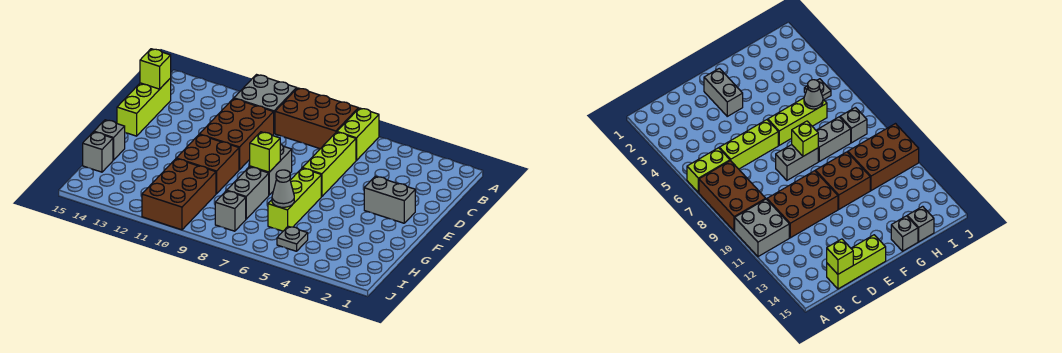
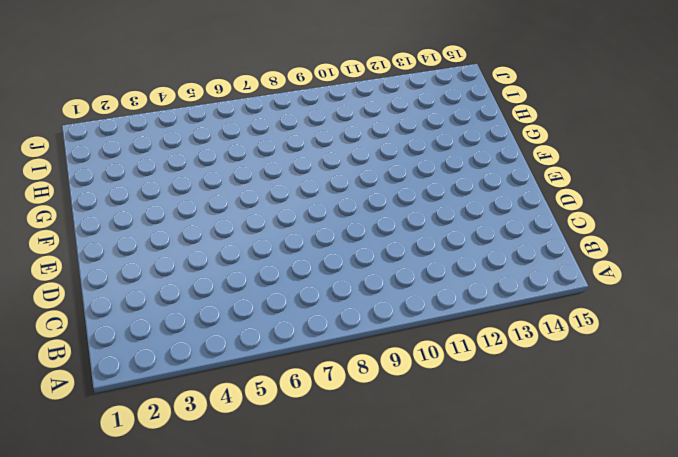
none -> lime brick A6:B6 level 1
none -> brown brick A7:B9 level 1
none -> grey brick A10:B11 level 1

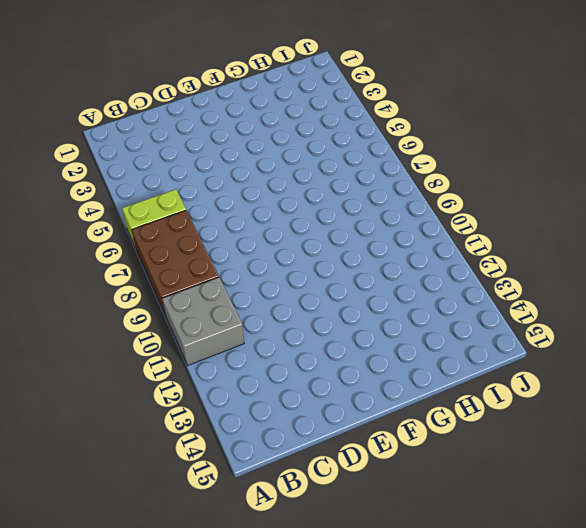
none -> lime brick C6:E6 level 1
none -> brown brick C10:E11 level 1
none -> lime brick C15:E15 level 1

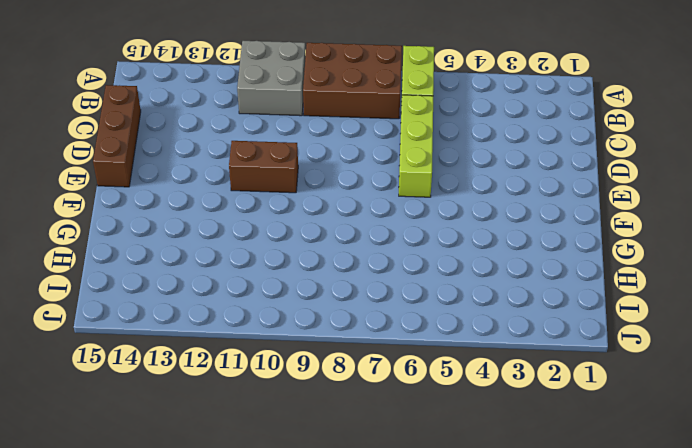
brown brick C15:E15 level 1 -> lime brick C15:E15 level 1
brown brick E10:E11 level 1 -> brown brick C10:E11 level 1
none -> grey brick E2:E3 level 1
none -> grey brick E8:F8 level 1
none -> lime brick F6:H6 level 1

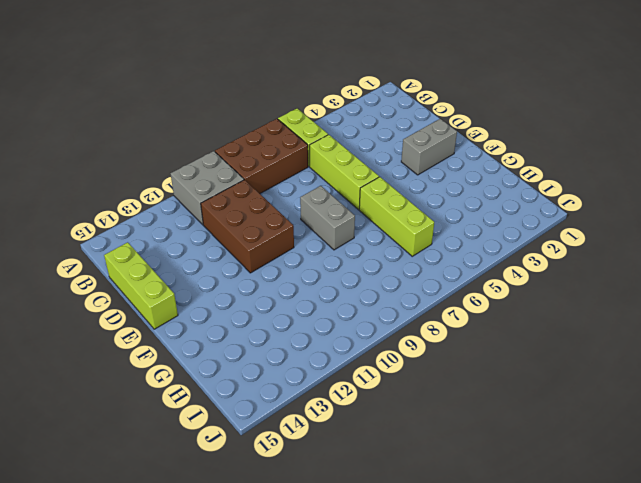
none -> brown brick F10:G11 level 1
none -> grey brick G8:H8 level 1
none -> grey brick G15 level 1

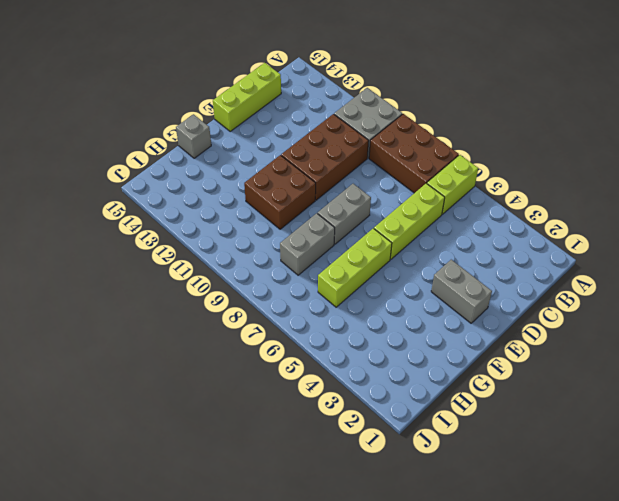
none -> brown brick H10:J11 level 1
none -> grey brick H15 level 1
none -> grey plate I5 level 1

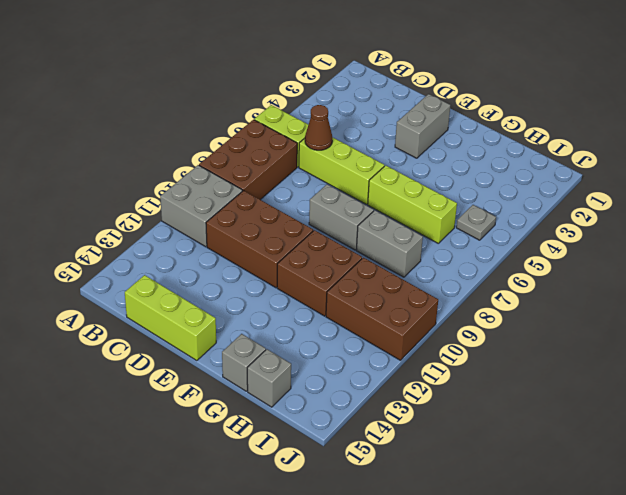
brown cone C6 level 2 -> none
none -> grey brick I8 level 1
none -> lime brick C15 level 2
none -> lime brick F8 level 2

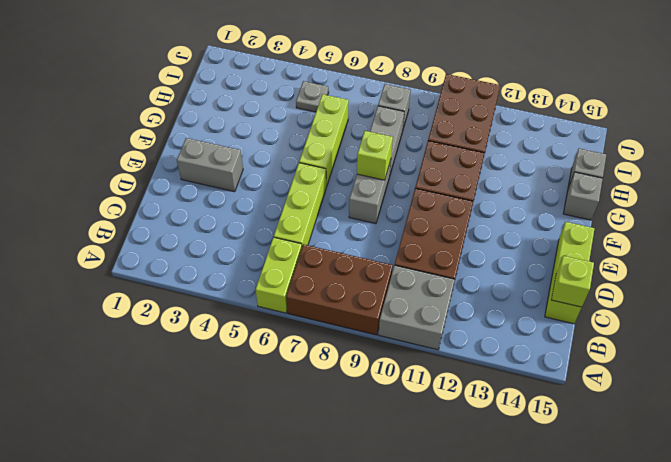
none -> grey cone H6 level 2

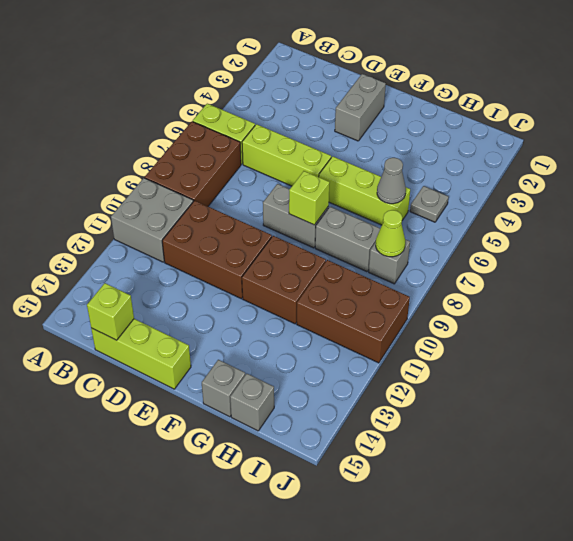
lime cone I8 level 2 -> none

